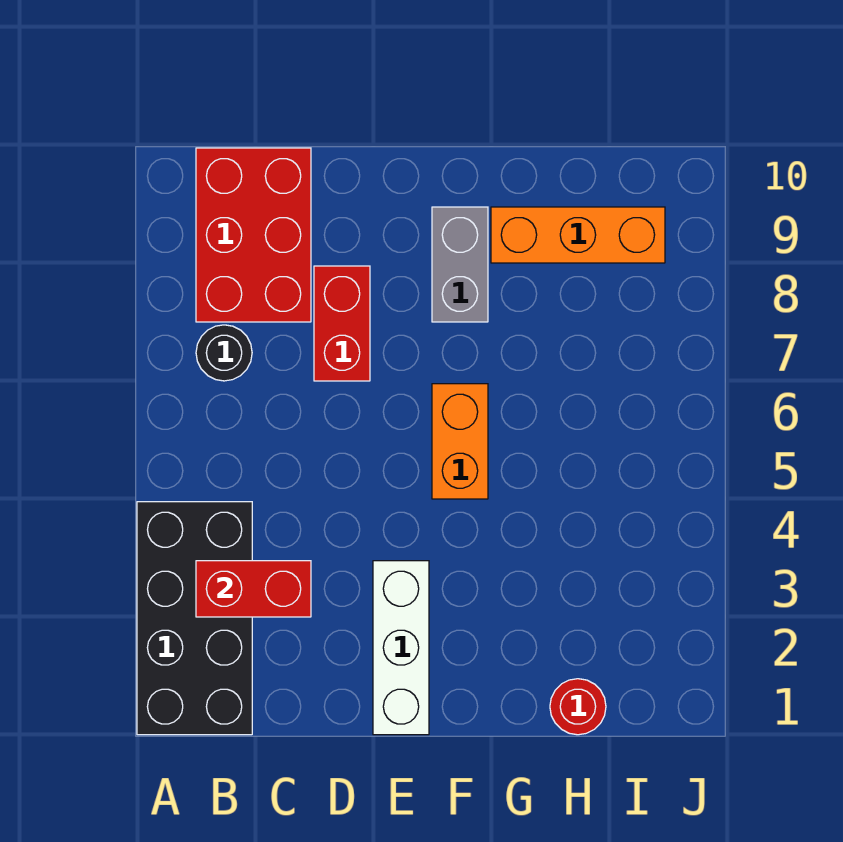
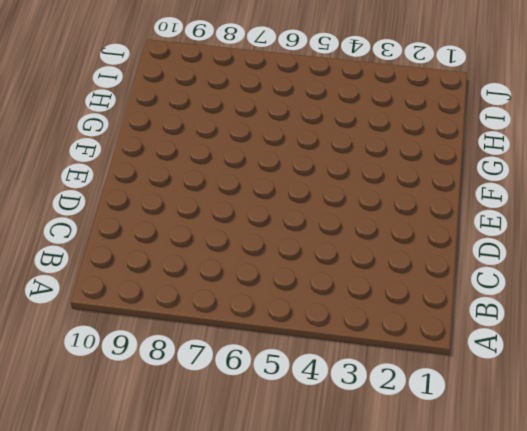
none -> black brick A1:B4 level 1
none -> black round brick B7 level 1

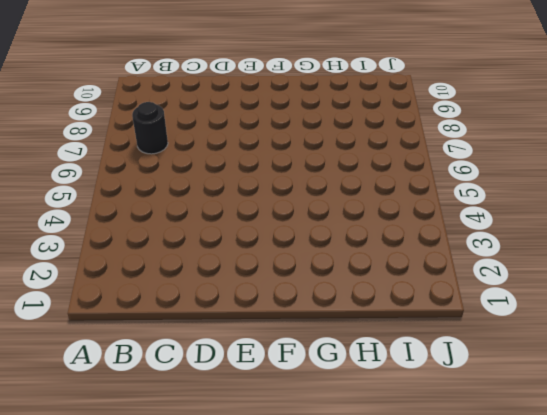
none -> black brick A1:B4 level 1
none -> red brick B8:C10 level 1

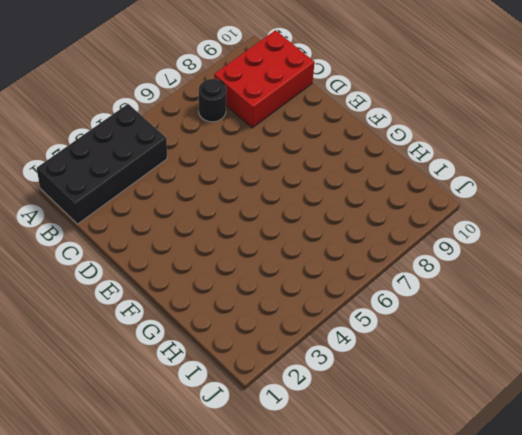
none -> red brick D7:D8 level 1
none -> white brick E1:E3 level 1

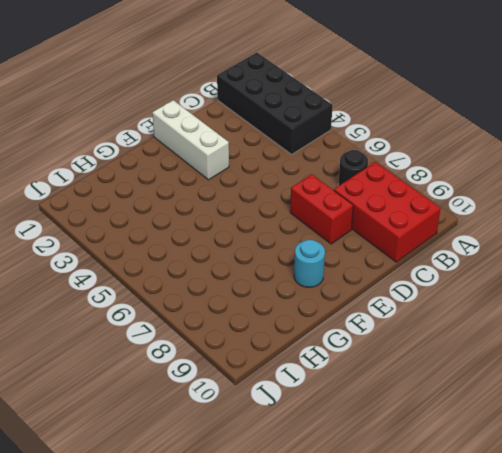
cyan round brick F9 level 1 -> grey brick F8:F9 level 1
none -> orange brick F5:F6 level 1
none -> orange brick G9:I9 level 1

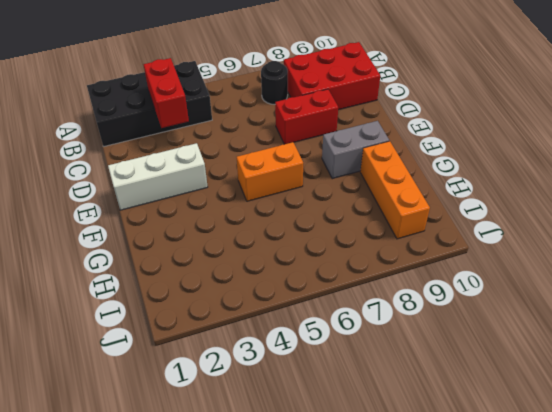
none -> red round brick H1 level 1

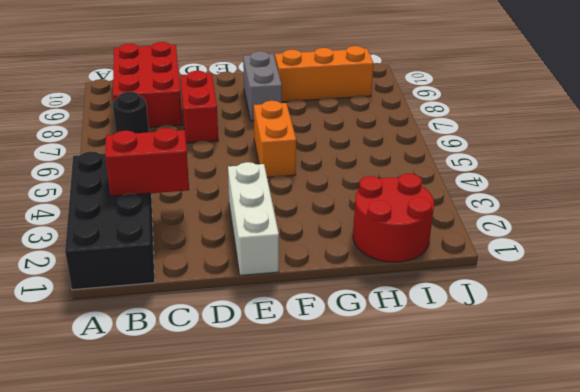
red round brick H1:I2 level 1 -> red round brick H1 level 1

